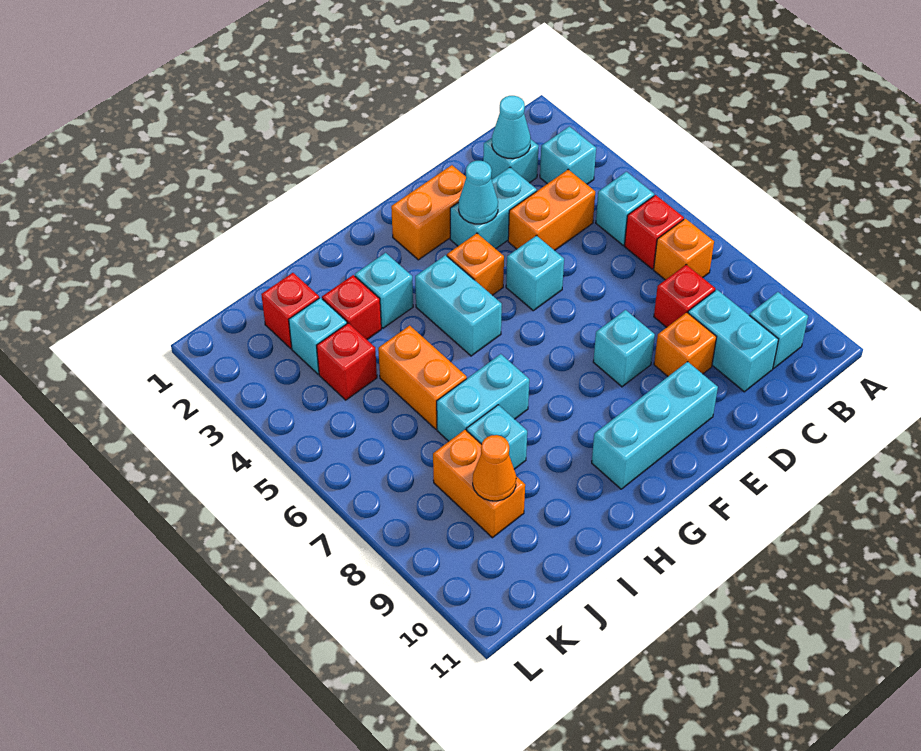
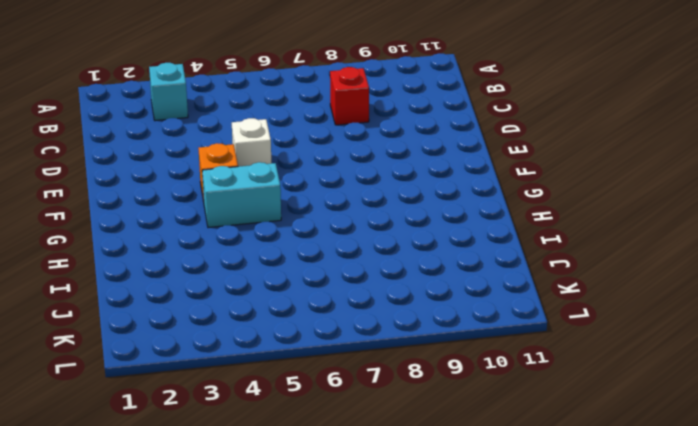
white brick E5 level 1 -> cyan brick E5 level 1
none -> cyan brick B5 level 1
none -> red brick B6 level 1
none -> orange brick B7 level 1

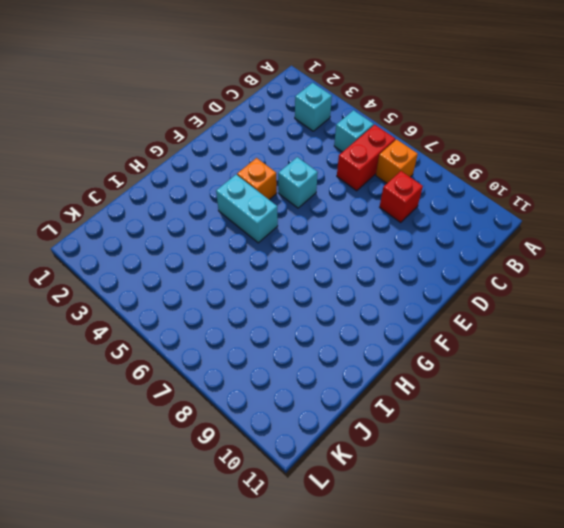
red brick B6:C6 level 1 -> red brick B6 level 1
none -> cyan brick B10 level 1
none -> cyan brick C2 level 1
none -> orange brick C4:D4 level 1

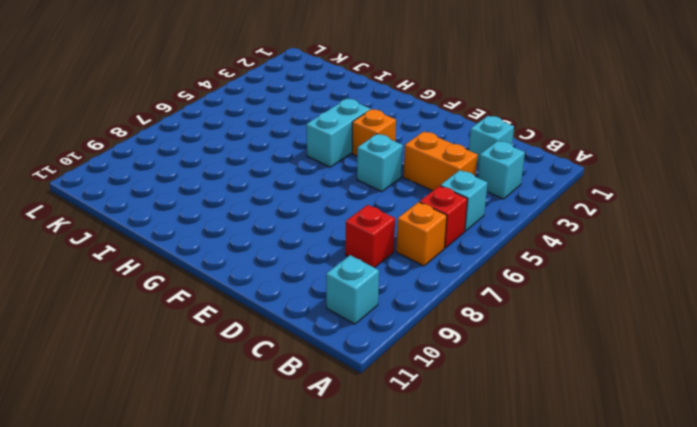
none -> cyan brick C9:C10 level 1
none -> cyan brick D3:E3 level 1
none -> orange brick D9 level 1

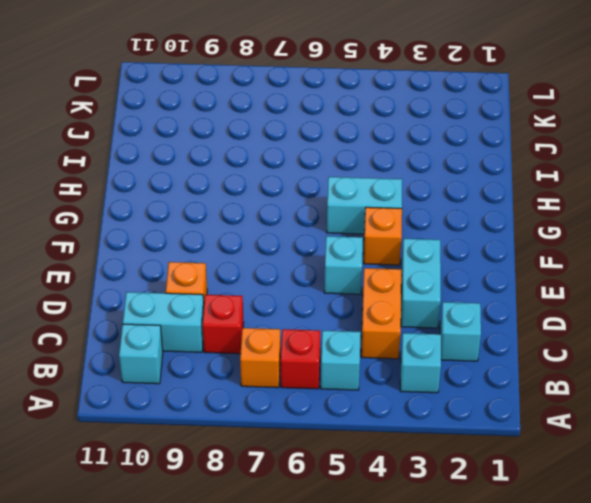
none -> orange brick E2:F2 level 1
none -> cyan brick E8 level 1
none -> cyan brick E10:G10 level 1

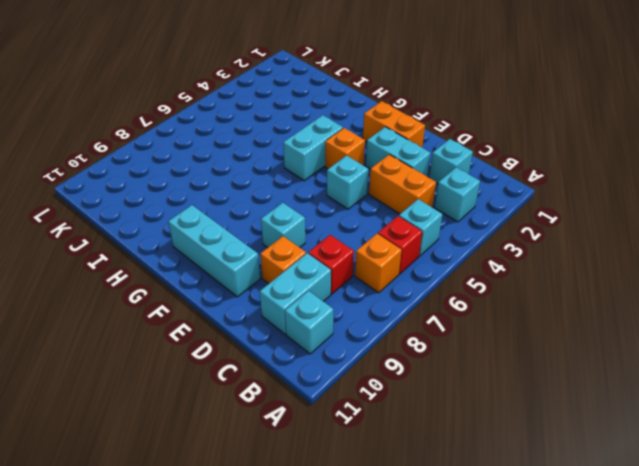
none -> cyan brick H3 level 1
none -> cyan brick H7:I7 level 1
none -> red brick I3 level 1

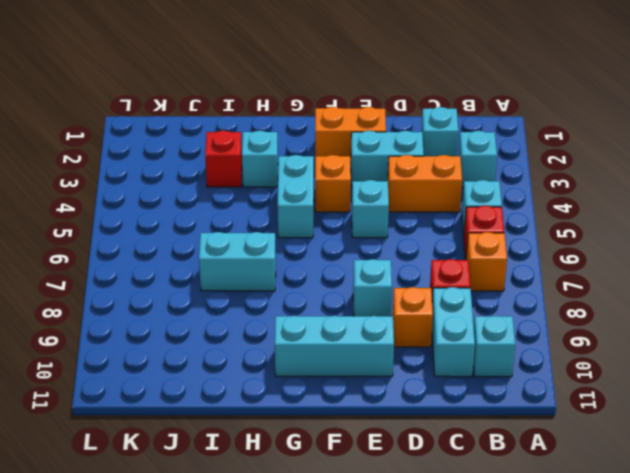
none -> orange brick I5:I6 level 1
none -> cyan brick I8 level 1
none -> red brick J2 level 1

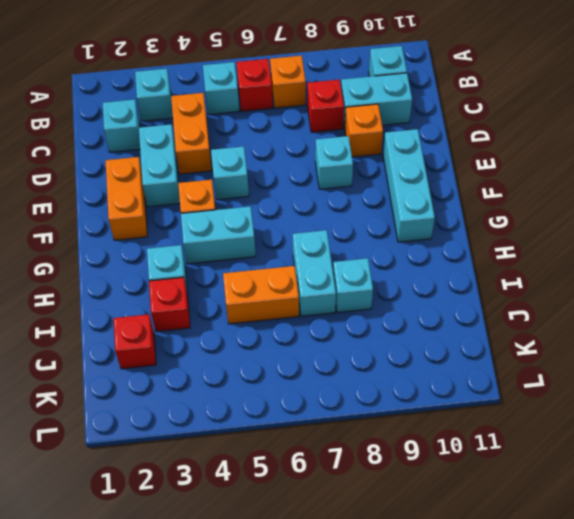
none -> cyan brick J3 level 1
none -> red brick J4 level 1
none -> orange brick J8:J9 level 1

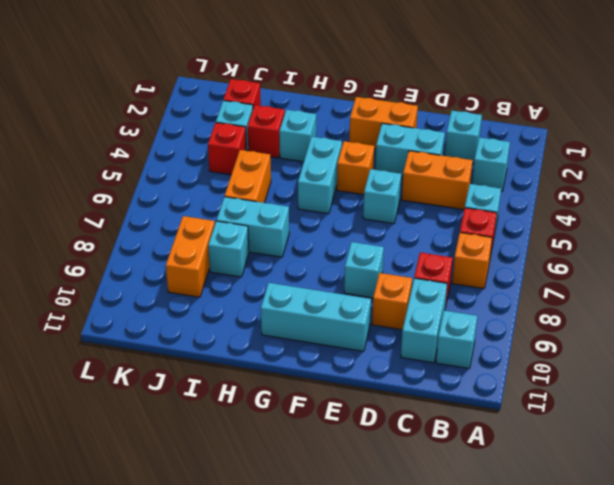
none -> cyan cone C2 level 2
none -> cyan cone E3 level 2
none -> orange cone J9 level 2

